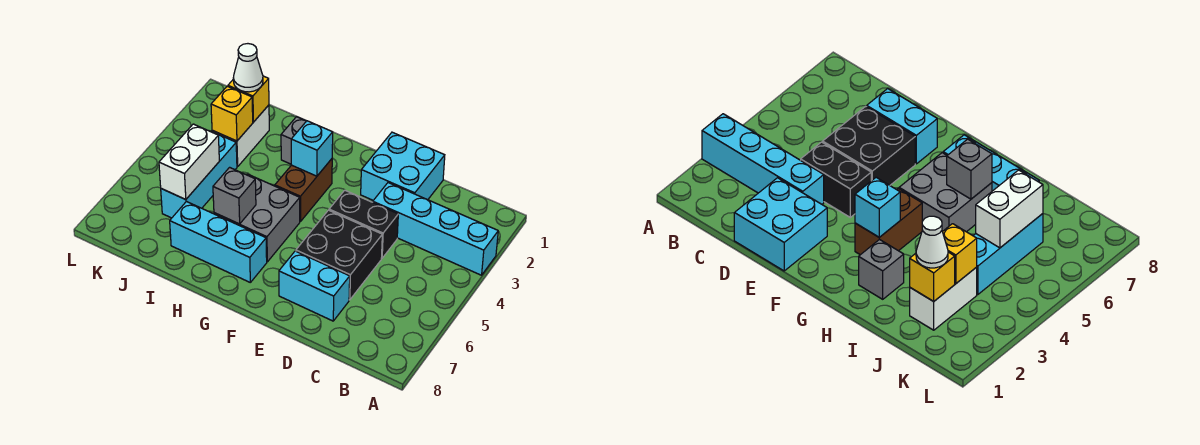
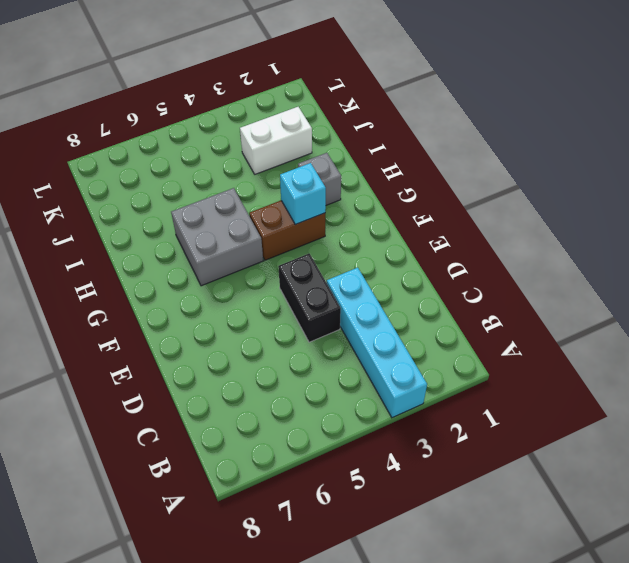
none -> cyan brick D1:E2 level 1
none -> black brick D5:E6 level 1
none -> cyan brick D7:E7 level 1

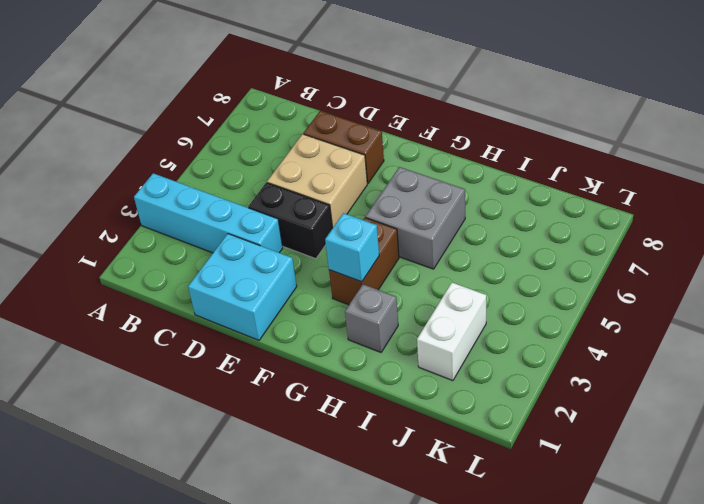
tan brick D5:E6 level 1 -> black brick D5:E6 level 1
brown brick D7:E7 level 1 -> cyan brick D7:E7 level 1
none -> cyan brick G7:I7 level 1
none -> cyan brick J4:J6 level 1
none -> grey brick H6 level 2

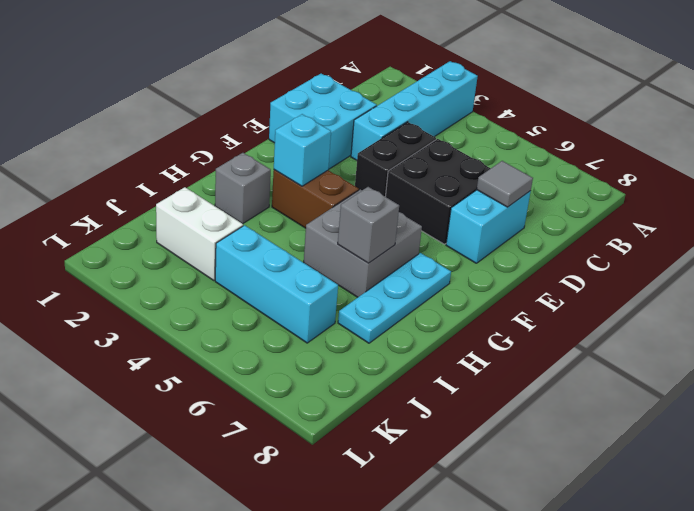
grey tile D7 level 2 -> none
cyan plate G7:I7 level 1 -> cyan brick G7:I7 level 1
none -> yellow brick J2 level 2
none -> yellow brick J3 level 2
none -> white brick J5:J6 level 2

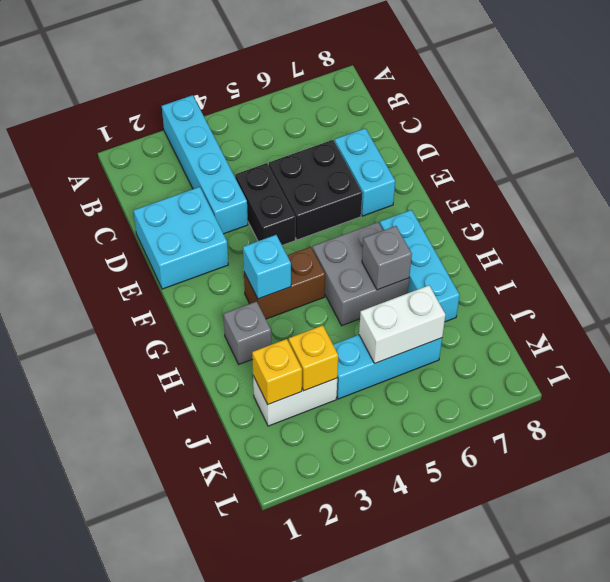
none -> white cone J2 level 3

